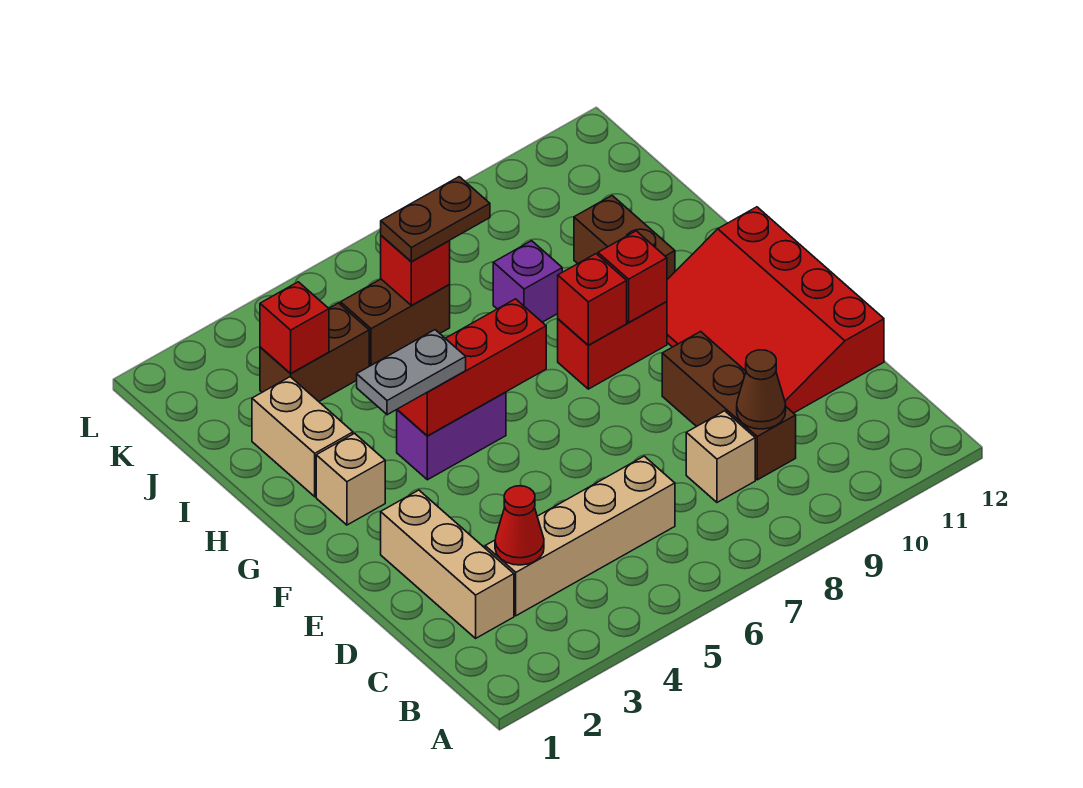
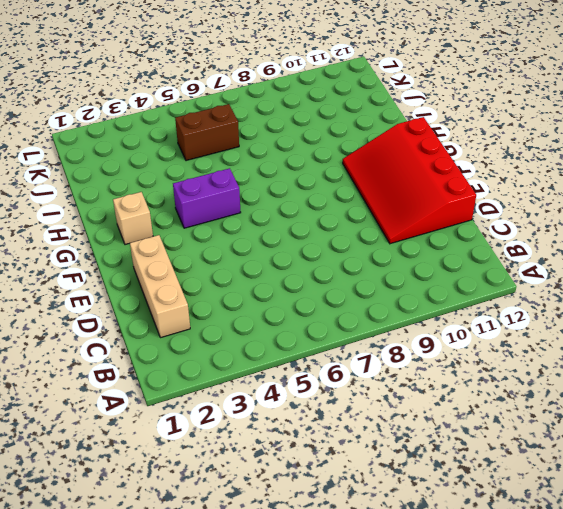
none -> tan brick C3:C6 level 1
none -> tan brick C8 level 1
none -> brown brick C9:E9 level 1

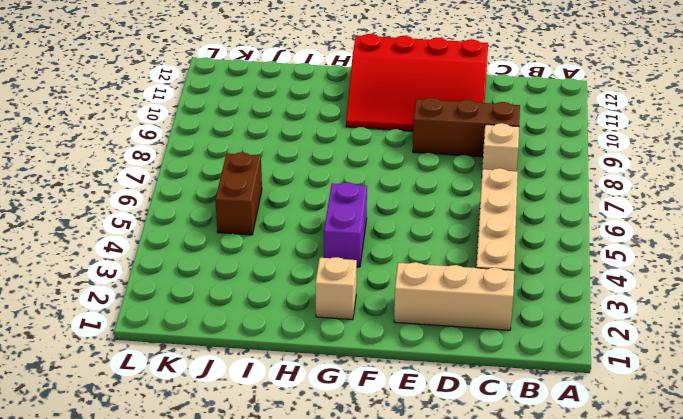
none -> red brick G8:G9 level 1
none -> tan brick H2:I2 level 1
none -> brown brick H10:I10 level 1

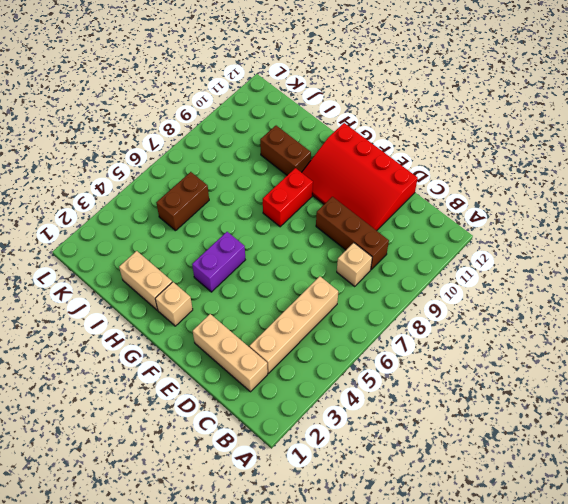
none -> purple brick I8 level 1
none -> brown brick J3:J4 level 1
none -> red cone C3 level 2

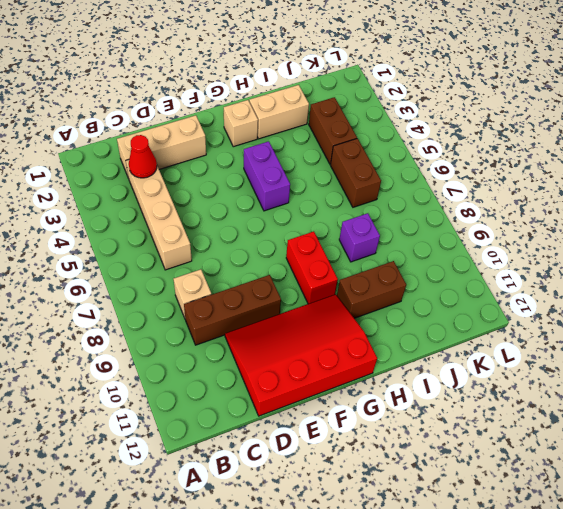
none -> brown cone C9 level 2
none -> red brick G4:G6 level 2
none -> red brick G8 level 2

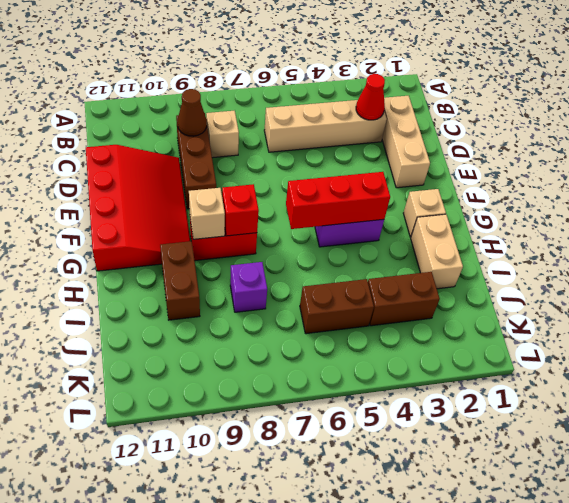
tan brick G9 level 2 -> red brick G9 level 2
none -> red brick J3 level 2
none -> red brick J6 level 2
none -> grey plate G3:G4 level 3

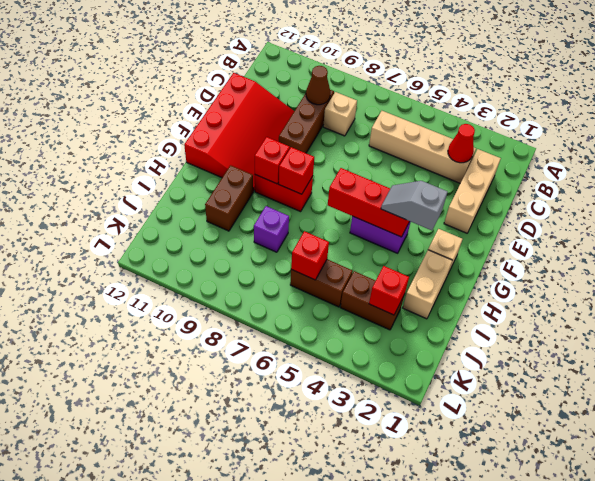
grey slope G3:G4 level 3 top 3 -> grey plate G3:G4 level 3
none -> brown plate J6:J7 level 3

